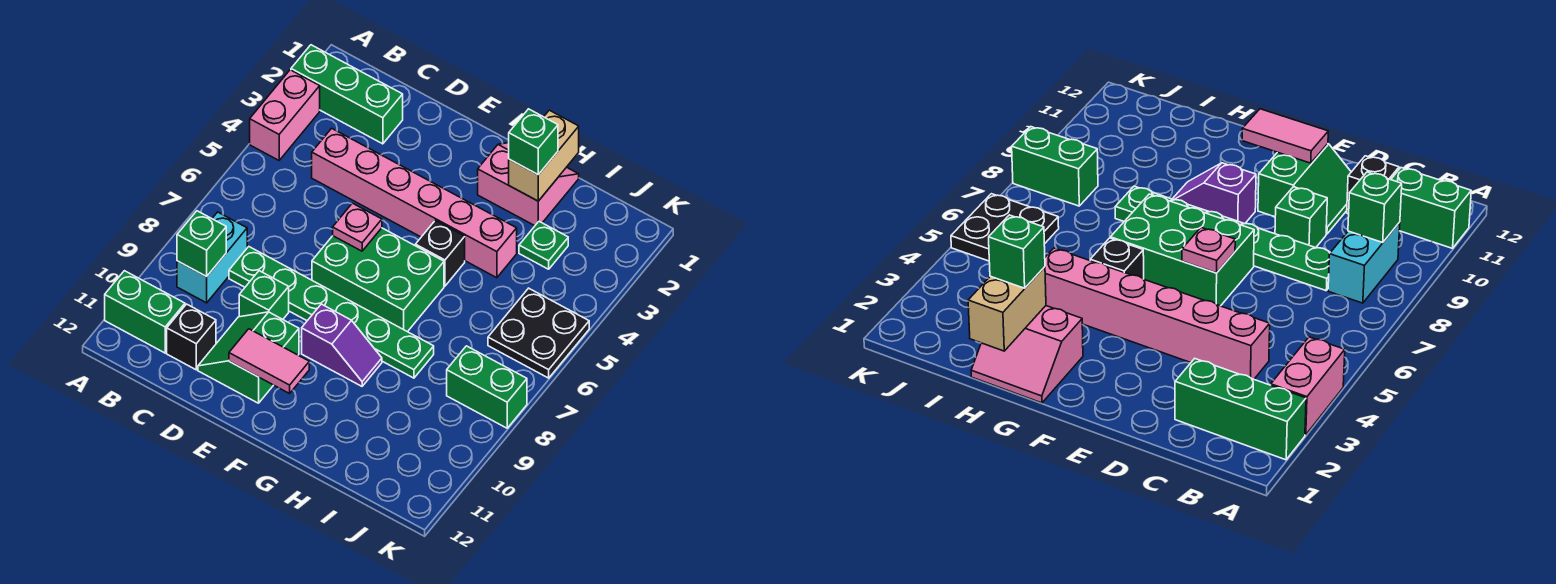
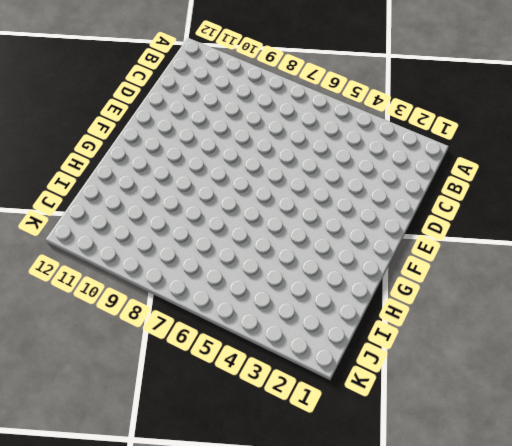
none -> green brick A2:C2 level 1
none -> pink brick A3:A4 level 1
none -> green brick A11:B11 level 1

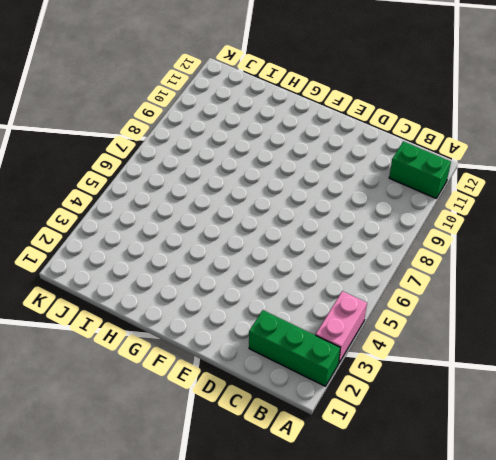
none -> cyan brick B8:B9 level 1
none -> pink brick C4:H4 level 1
none -> green plate C8:H8 level 1

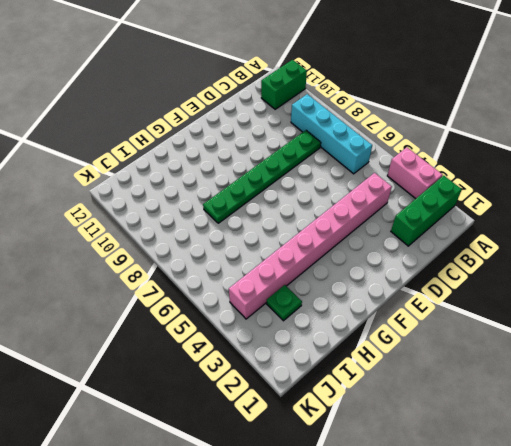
cyan brick B6:B9 level 1 -> cyan brick B8:B9 level 1
pink brick C4:J4 level 1 -> pink brick C4:H4 level 1
none -> black brick C11 level 1
none -> green brick D9 level 1
none -> green slope D10:E11 level 1 top E

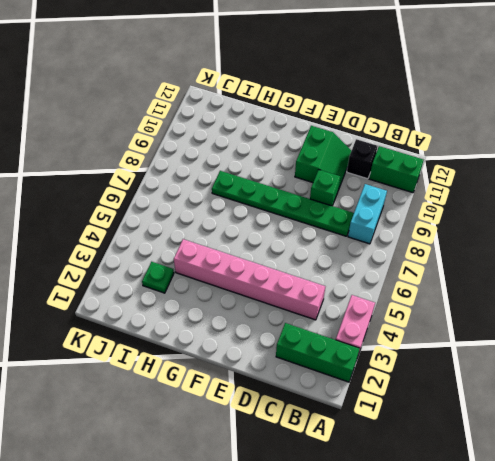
none -> green brick E6:G7 level 1
none -> purple slope F9:G9 level 1 top F
none -> pink slope G1:H2 level 1 top 2

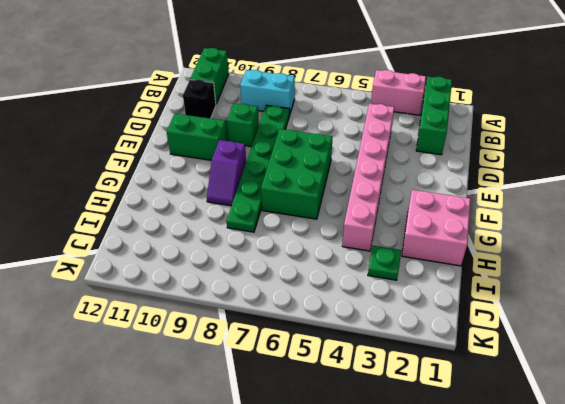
pink brick G1:H2 level 1 -> pink slope G1:H2 level 1 top 2
none -> black brick G5 level 1
none -> black plate J5:K6 level 1
none -> green brick J8:K8 level 1

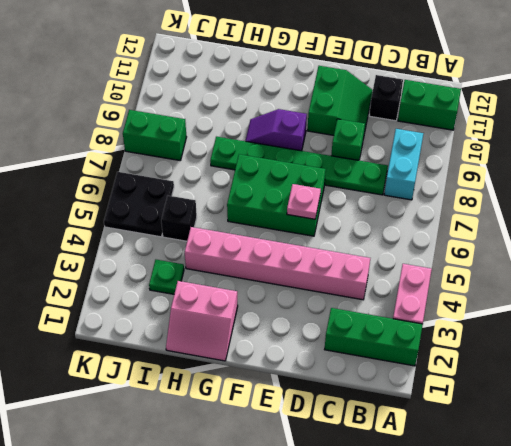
black brick I5 level 1 -> black brick G5 level 1
none -> green brick B9 level 2
none -> pink tile E11:F11 level 2
none -> tan brick H1:H2 level 2

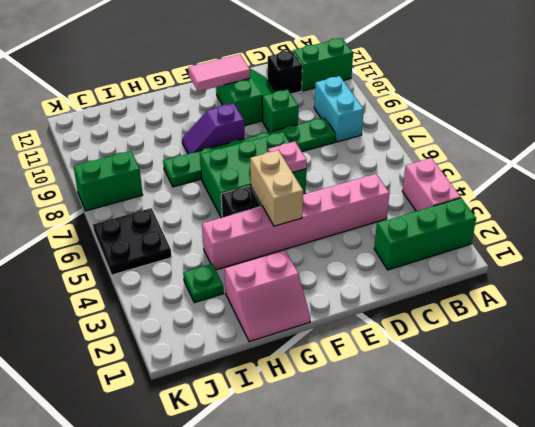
tan brick F4:F5 level 2 -> tan brick H1:H2 level 2
none -> green brick B9 level 2
none -> green brick H2 level 3

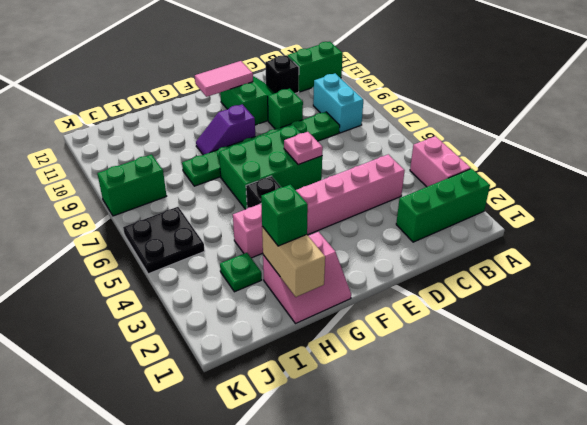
none -> green brick B9 level 2

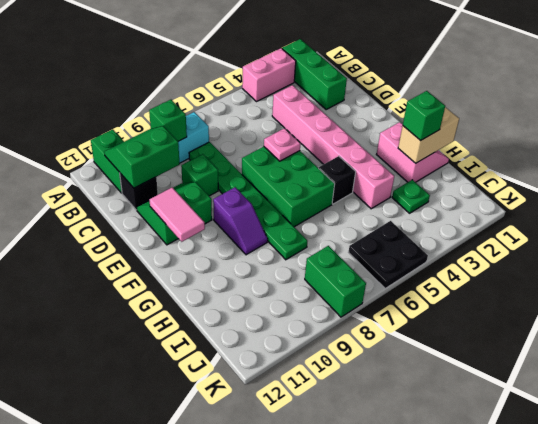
green slope B10:C11 level 2 top C -> none

